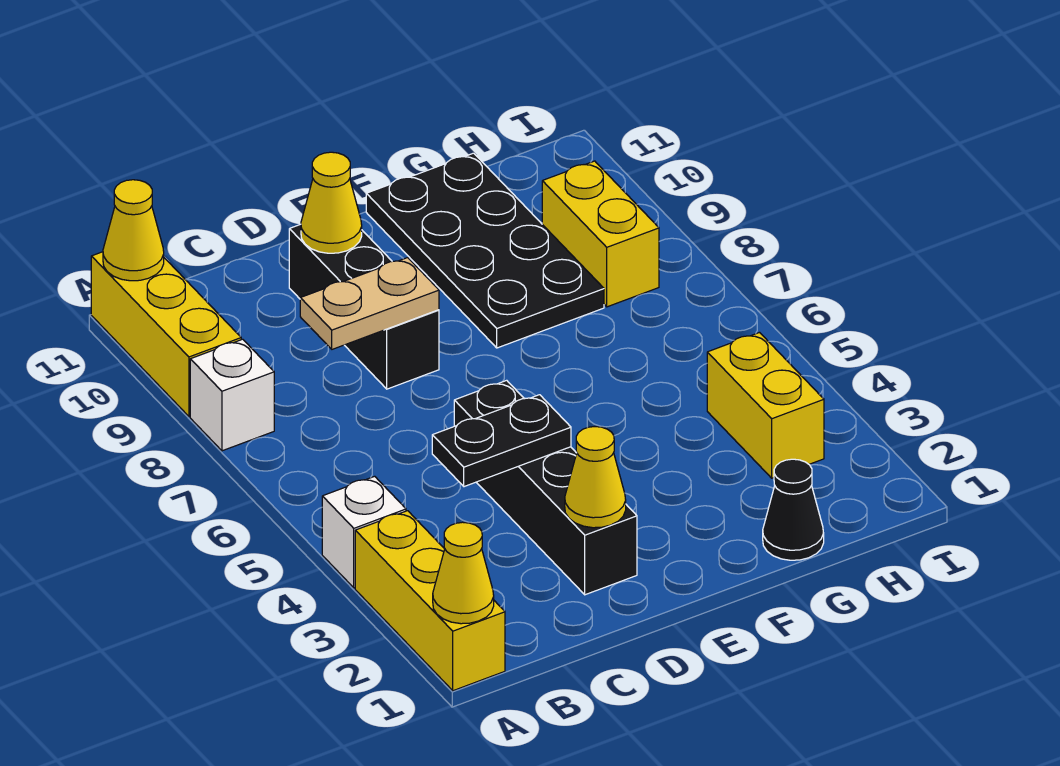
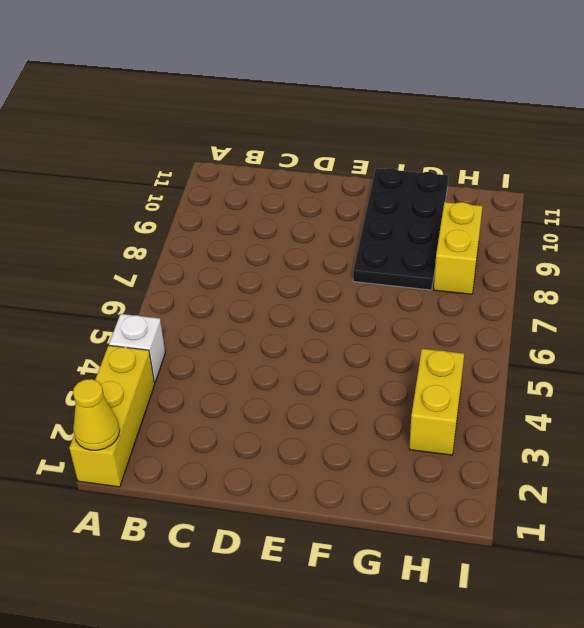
none -> white brick A8 level 1
none -> yellow brick A9:A11 level 1
none -> black brick D2:D5 level 1

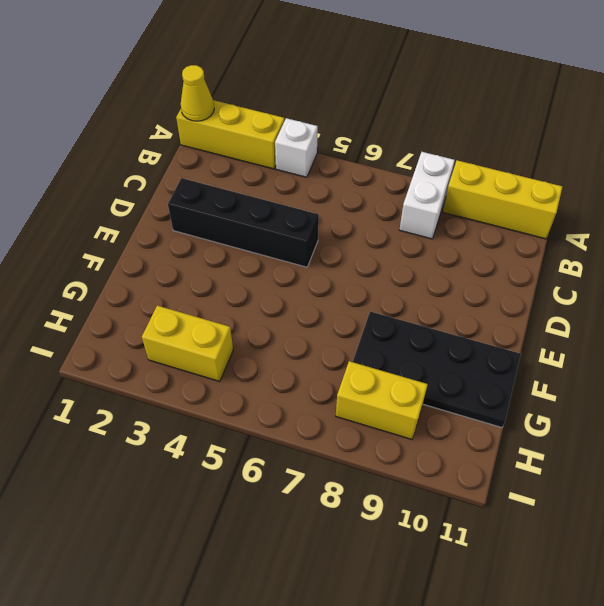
white brick A8:B8 level 1 -> white brick A8 level 1
none -> black brick D8:D10 level 1
none -> black cone G1 level 1
none -> yellow cone A11 level 2

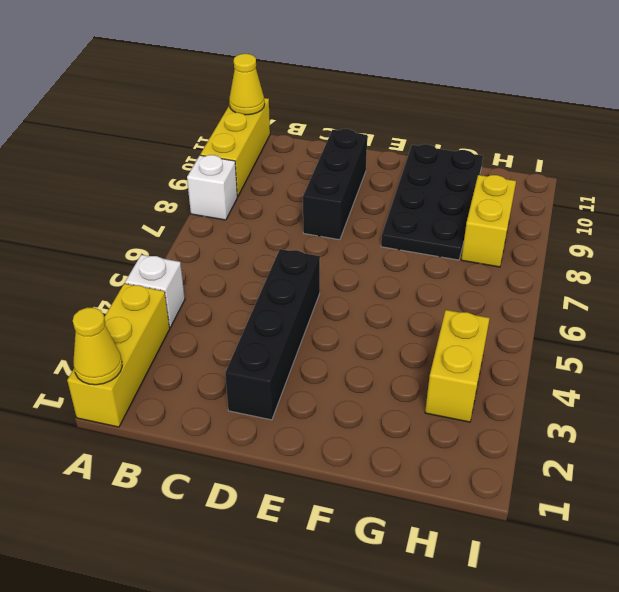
none -> black cone G1 level 1
none -> black plate C4:D4 level 2
none -> tan plate C8:D8 level 2

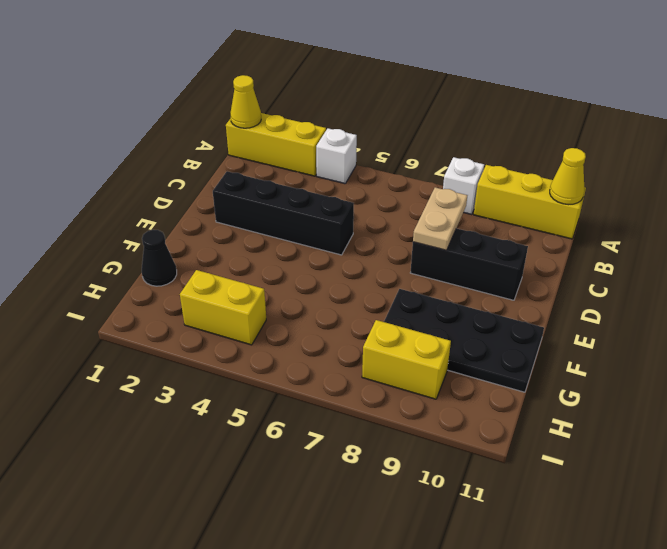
none -> black plate C4:D4 level 2
none -> yellow cone D2 level 2
none -> yellow cone D10 level 2

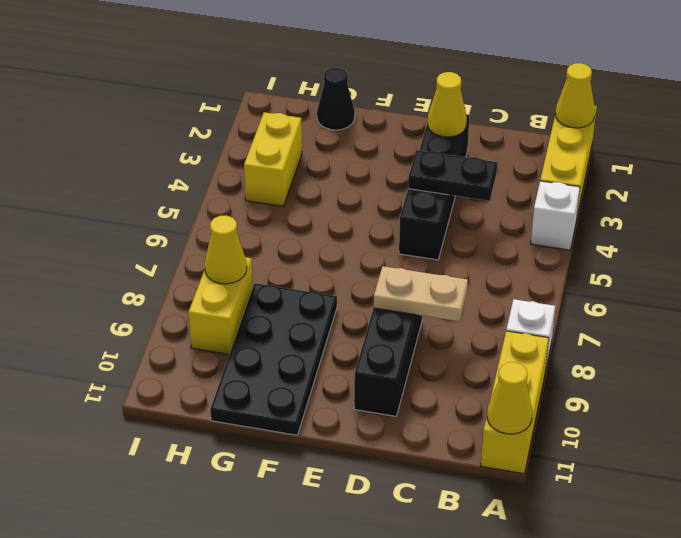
yellow cone H8 level 2 -> yellow cone D10 level 2

